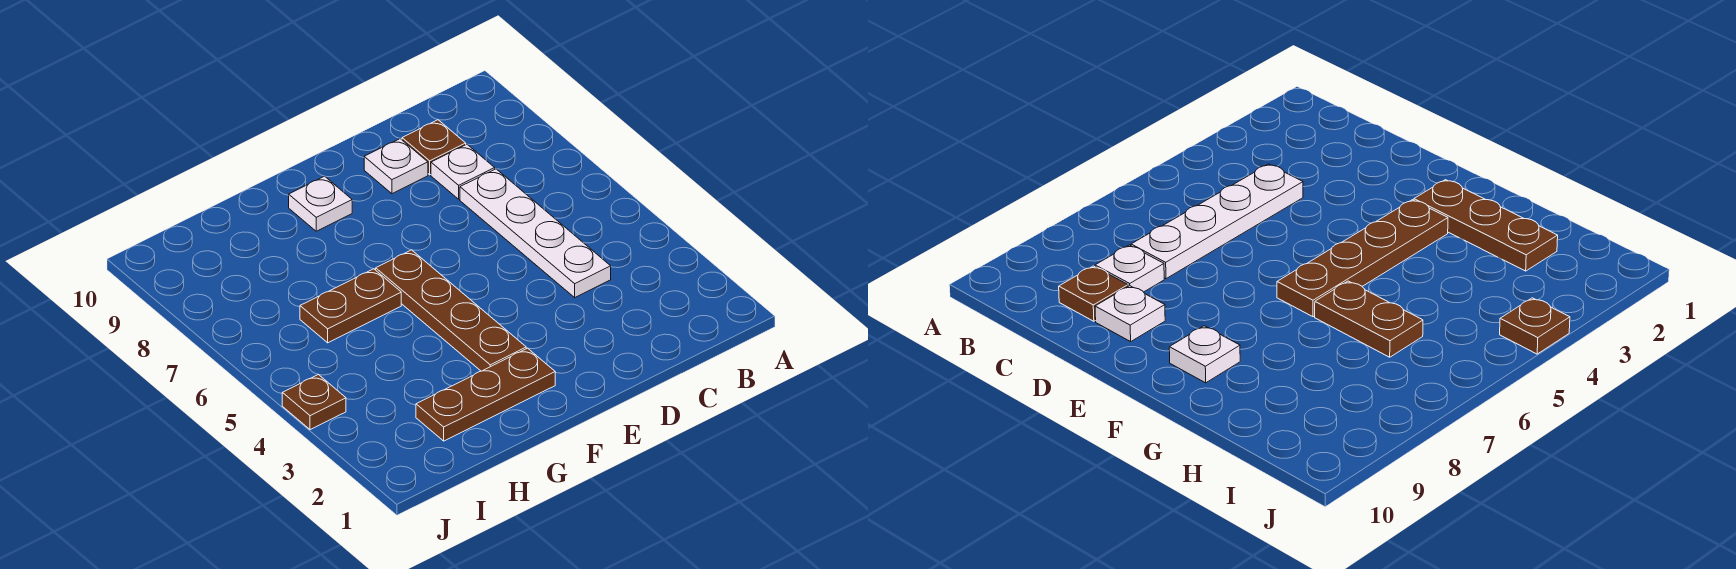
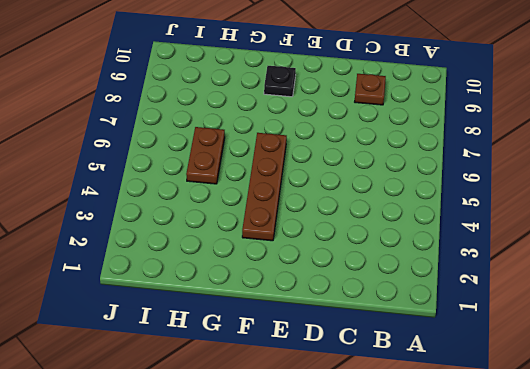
black plate F9 level 1 -> white plate F9 level 1
brown plate H5:H6 level 1 -> brown plate G6:H6 level 1
none -> white plate C4:C7 level 1
none -> white plate C8 level 1

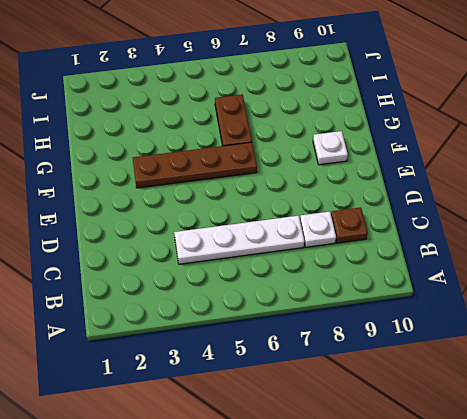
none -> white plate D9 level 1
none -> brown plate F2:H2 level 1

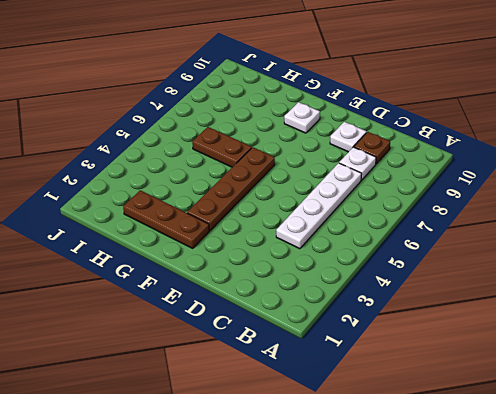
none -> brown plate J4 level 1

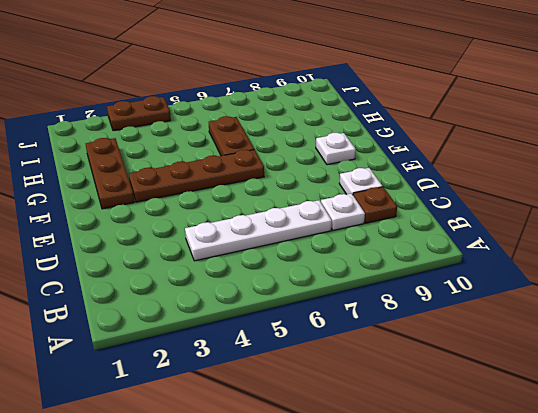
brown plate J3:J4 level 1 -> brown plate J4 level 1

